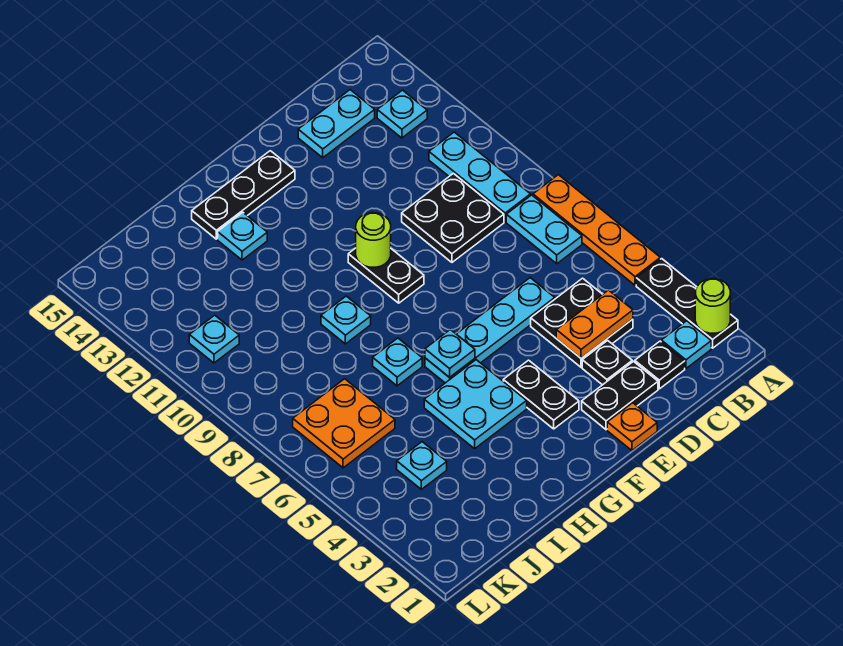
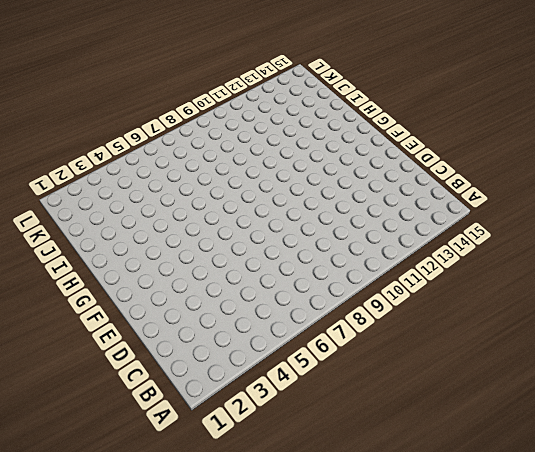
none -> black plate A2:A4 level 1
none -> orange plate A5:A8 level 1
none -> cyan plate B2 level 1

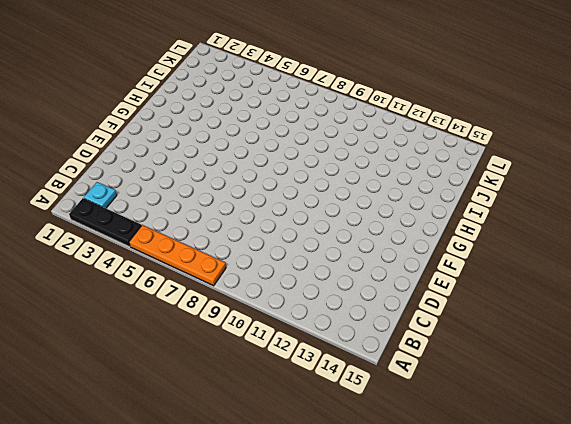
none -> cyan plate B7:B8 level 1
none -> cyan plate B9:B11 level 1
none -> cyan plate B13 level 1

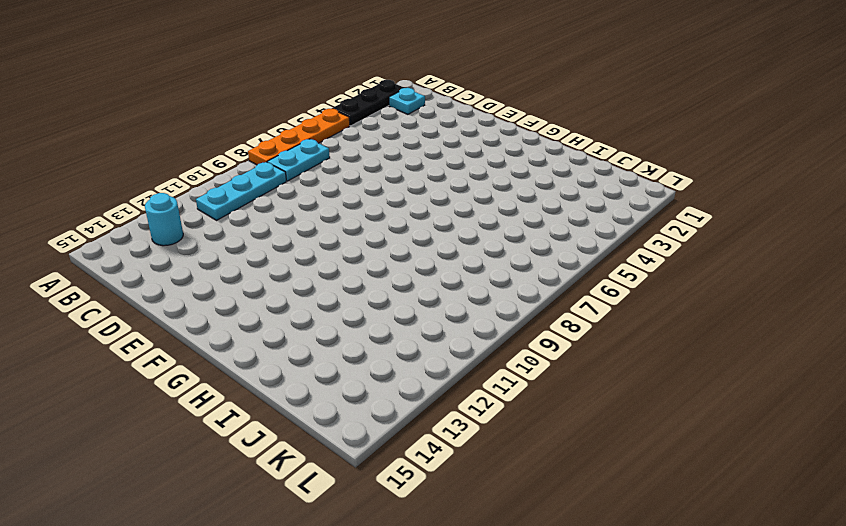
cyan round brick B13 level 1 -> cyan plate B13 level 1
none -> black plate C2 level 1
none -> black plate C4:D5 level 1
none -> black plate C9:D10 level 1

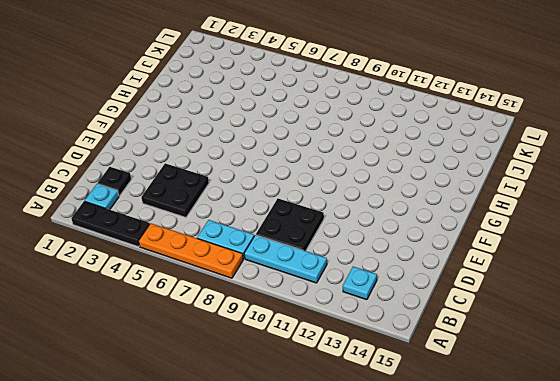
none -> cyan plate C14:D14 level 1
none -> black plate D2:E2 level 1
none -> black plate D3 level 1

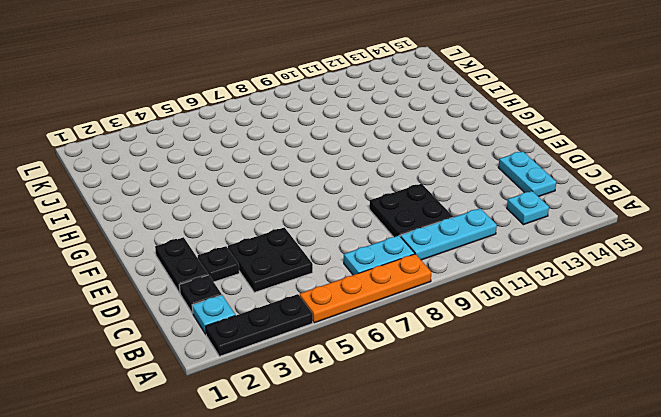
none -> cyan plate D6:G6 level 1
none -> orange plate E1 level 1
none -> black plate F3:F4 level 1

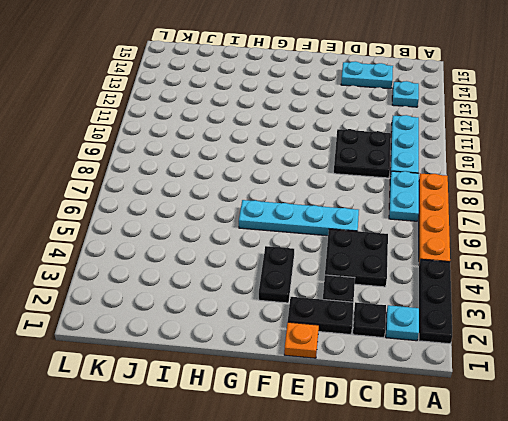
none -> black plate F9:F10 level 1
none -> black plate F14:H14 level 1
none -> cyan plate G4:H5 level 1

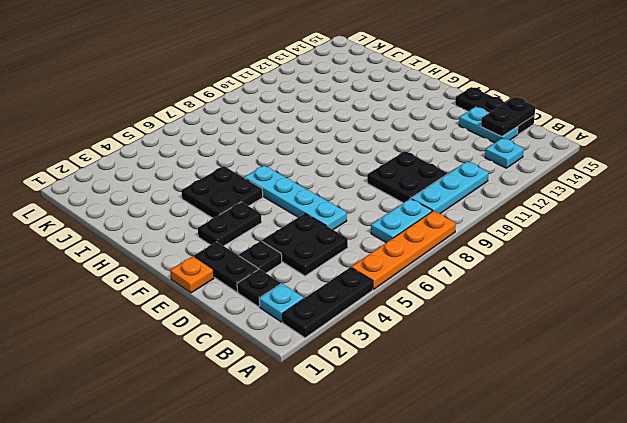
black plate C14:C15 level 2 -> black plate F9:F10 level 1
black plate C15:E15 level 1 -> black plate F14:H14 level 1
black plate G4:H5 level 1 -> cyan plate G4:H5 level 1
none -> cyan plate H7 level 1
none -> cyan plate H9 level 1
none -> cyan plate H13 level 1

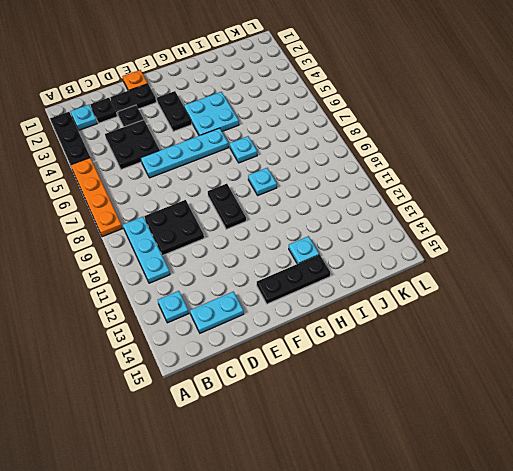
none -> cyan plate B7:B8 level 1
none -> cyan plate J4 level 1
none -> orange plate J6:K7 level 1

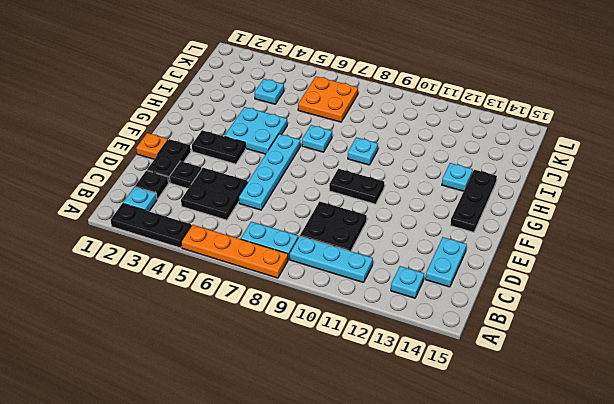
none -> cyan plate K11 level 1
none -> lime round brick A2 level 2
none -> orange plate C4:D4 level 2

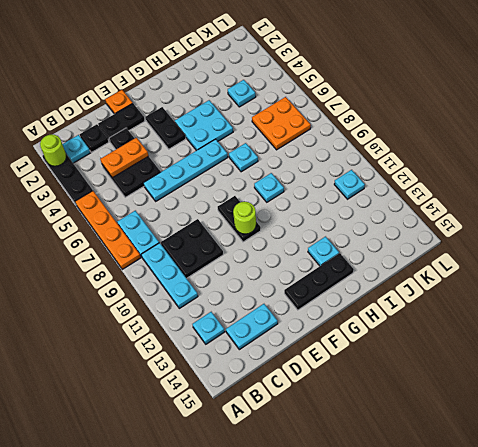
none -> cyan plate G6 level 2

